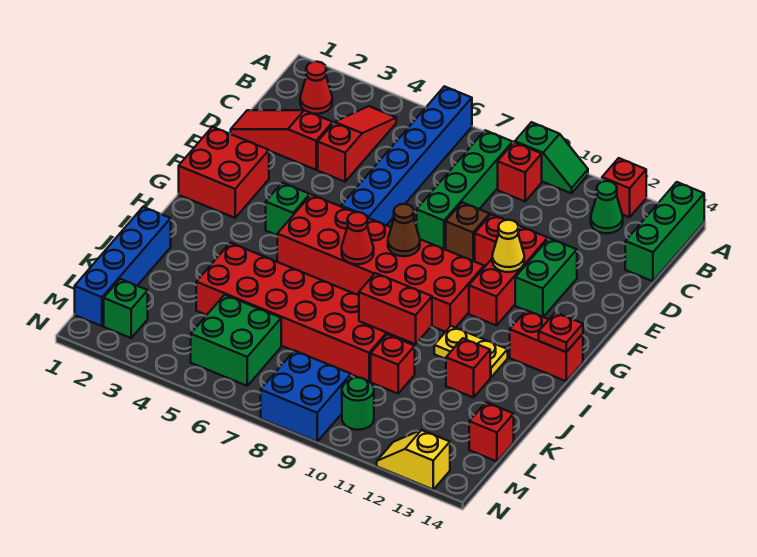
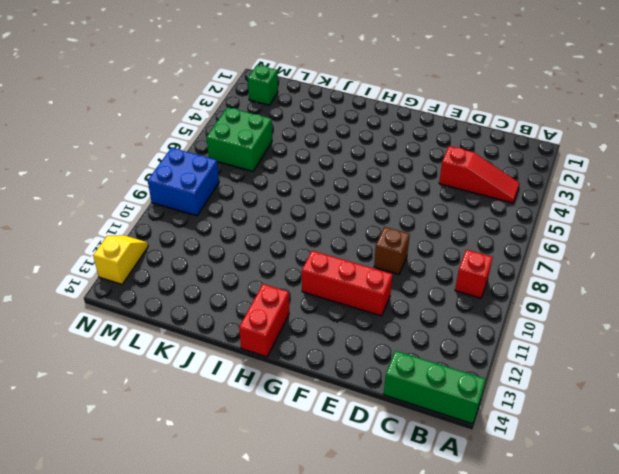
none -> blue brick A6:F6 level 1
none -> green slope A9:A10 level 1 top 9
none -> red brick A12 level 1
none -> red cone B2 level 1

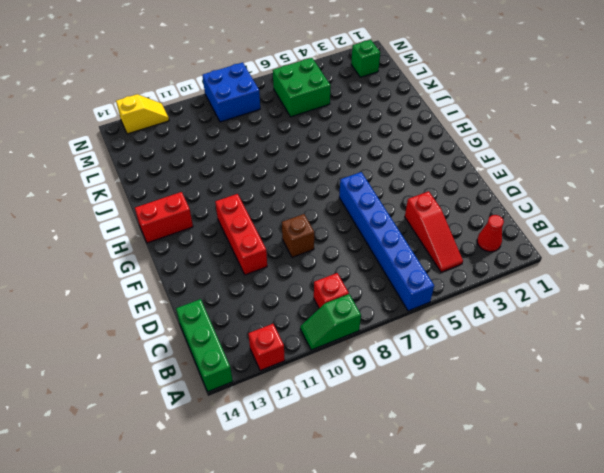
none -> green brick B8:E8 level 1
none -> green cone B12 level 1
none -> red slope D1:D3 level 1 top 3
none -> red brick E10 level 1

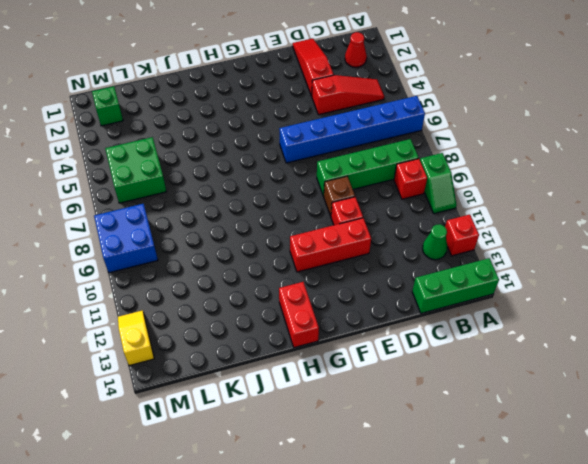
none -> green brick E12:F12 level 1
none -> red brick F1:G2 level 1
none -> green brick G4 level 1
none -> red brick G5:H10 level 1

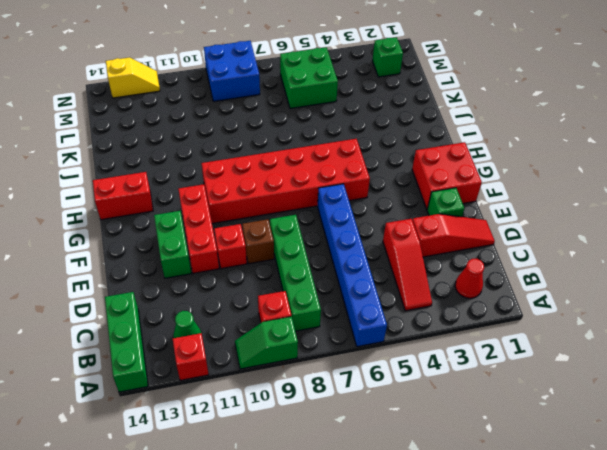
green brick E2 level 1 -> green brick G4 level 1
none -> yellow plate I11:I12 level 1
none -> blue brick J1:M1 level 1
none -> red brick J4:K9 level 1
none -> red brick J12 level 1

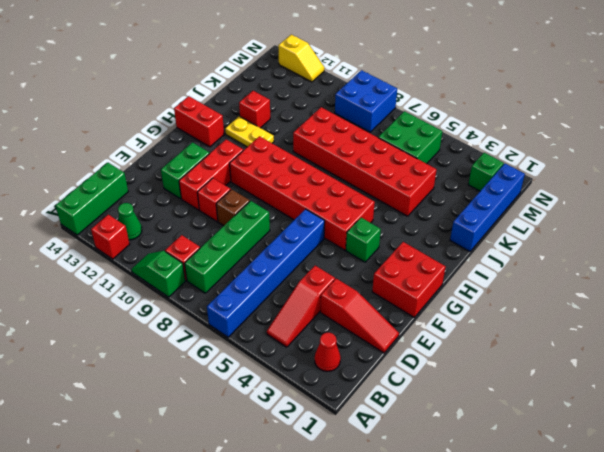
none -> red brick K10 level 1
none -> red brick L14 level 1
none -> green round brick M10 level 1
none -> yellow cone F11 level 2

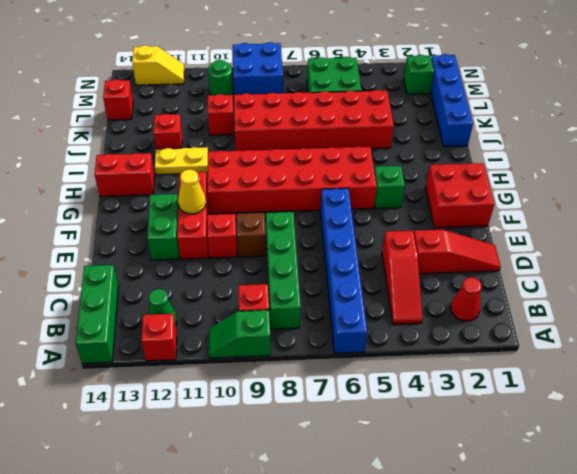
none -> brown cone G8 level 2
none -> red cone H7 level 2
none -> red plate H14 level 2
none -> red brick J9:J10 level 2

